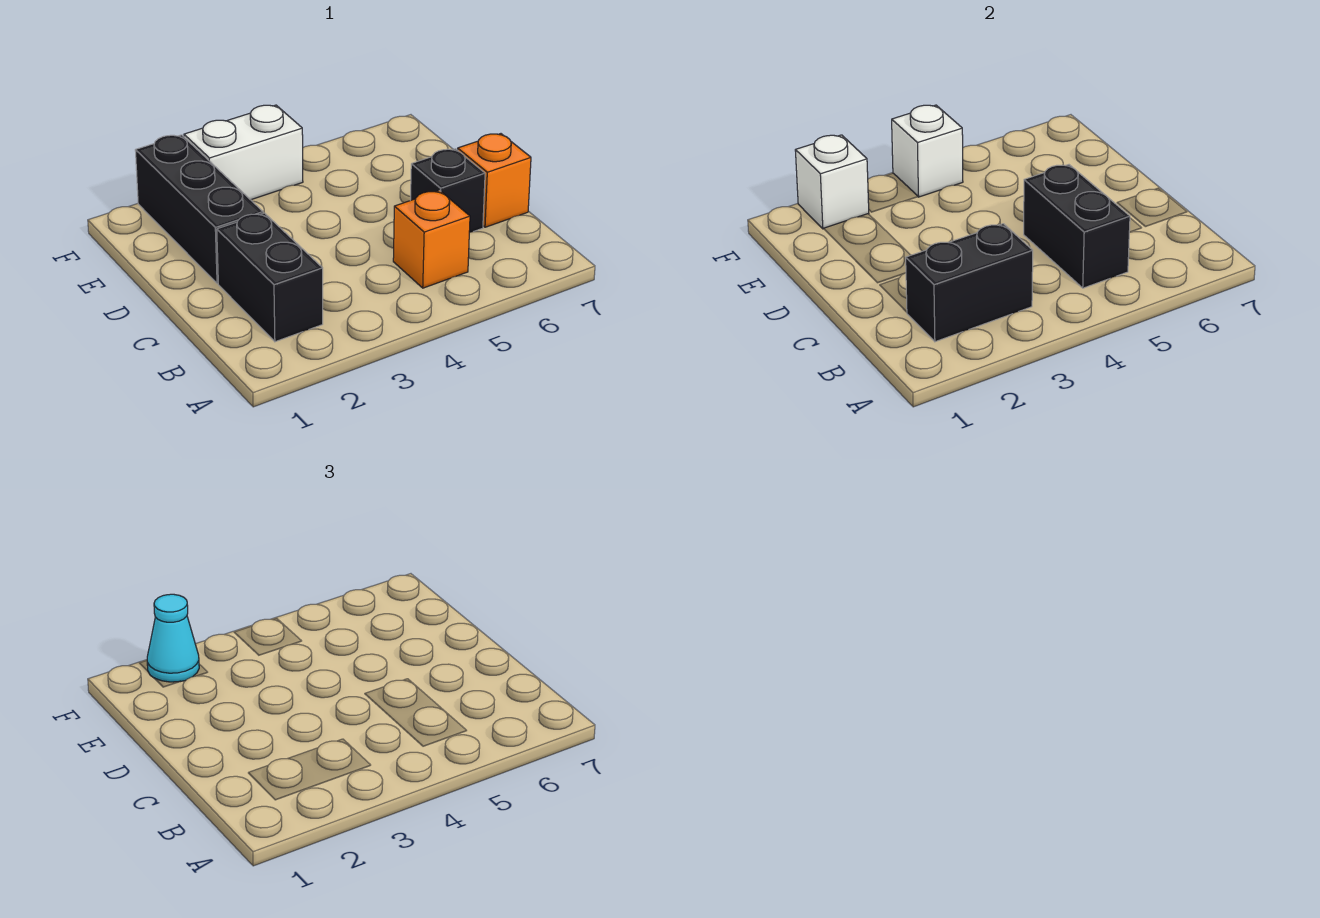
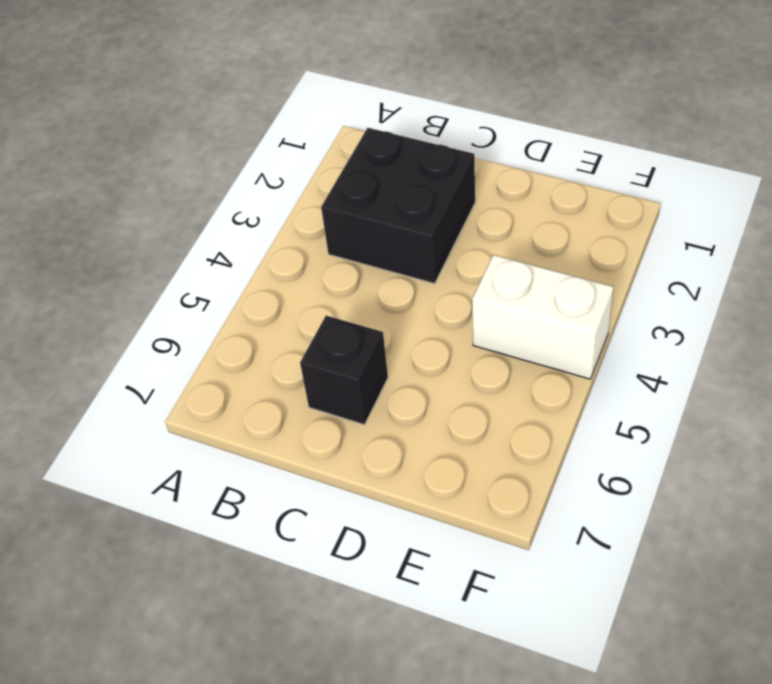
black brick B2:C3 level 1 -> black brick B2:C2 level 1
white brick E4:F4 level 1 -> white brick F3:F4 level 1
none -> orange brick B5 level 1
none -> orange brick C7 level 1

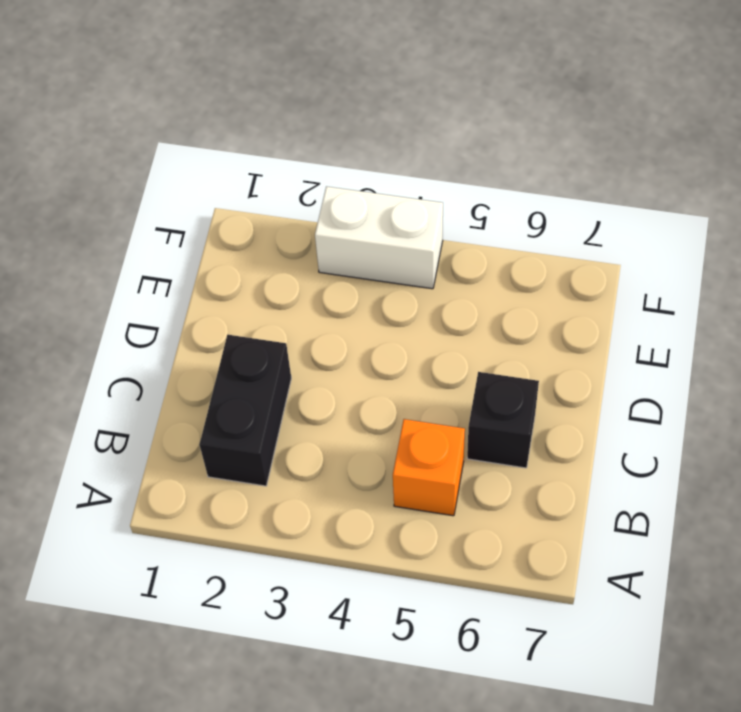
none -> orange brick C7 level 1
none -> black brick D2:F2 level 1

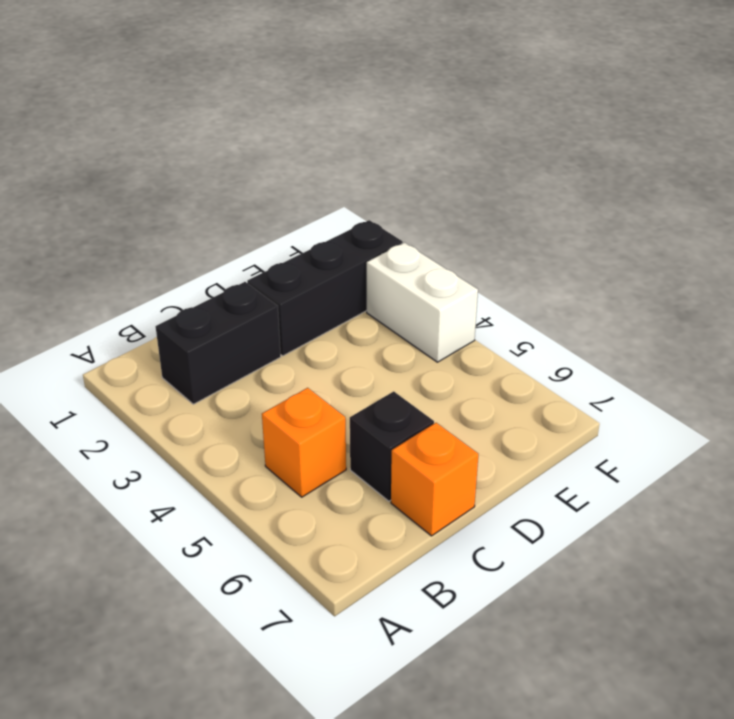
none -> black brick B2:B3 level 2
none -> black brick B5:C5 level 2

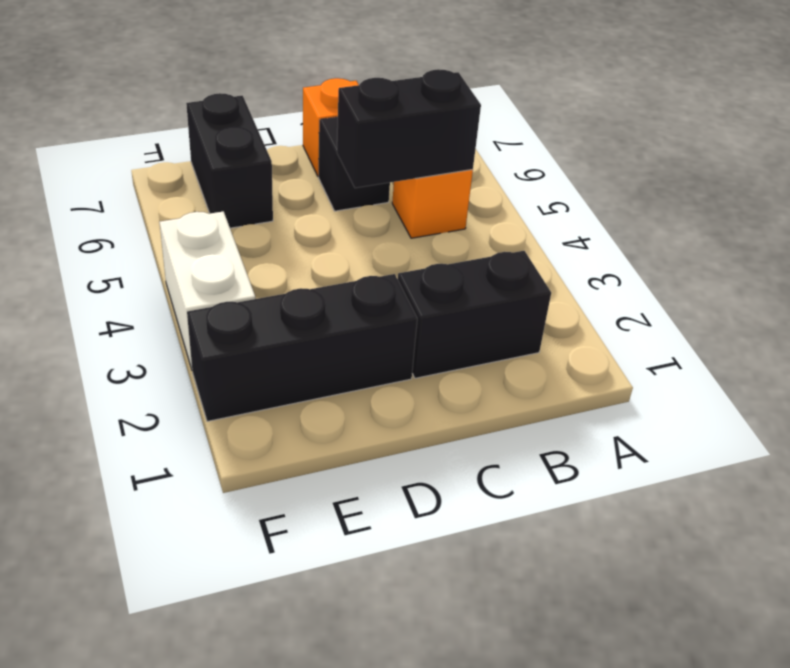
black brick E6:E7 level 1 -> black brick B2:B3 level 2
none -> white brick F2 level 2
none -> white brick F4 level 2

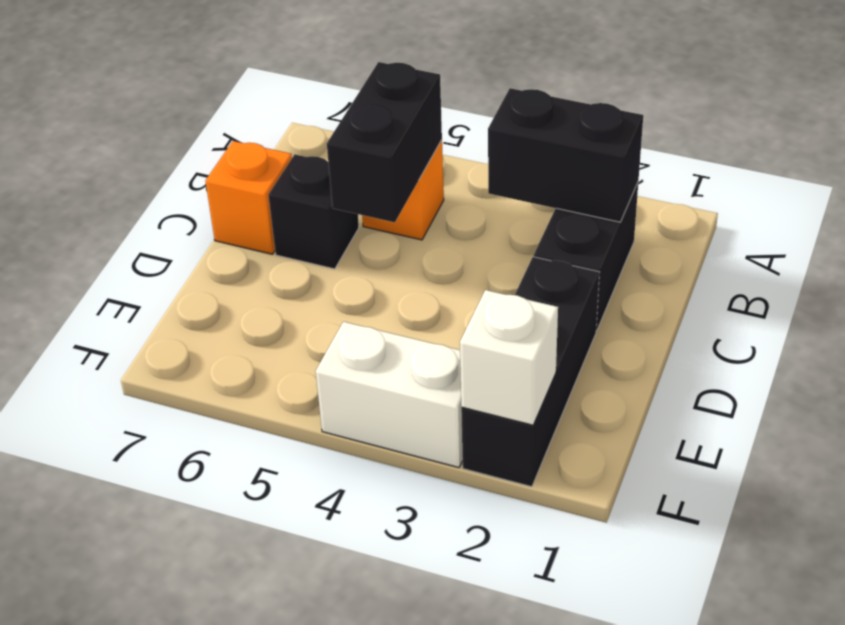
none -> white brick F4 level 2
none -> cyan cone F2 level 3

